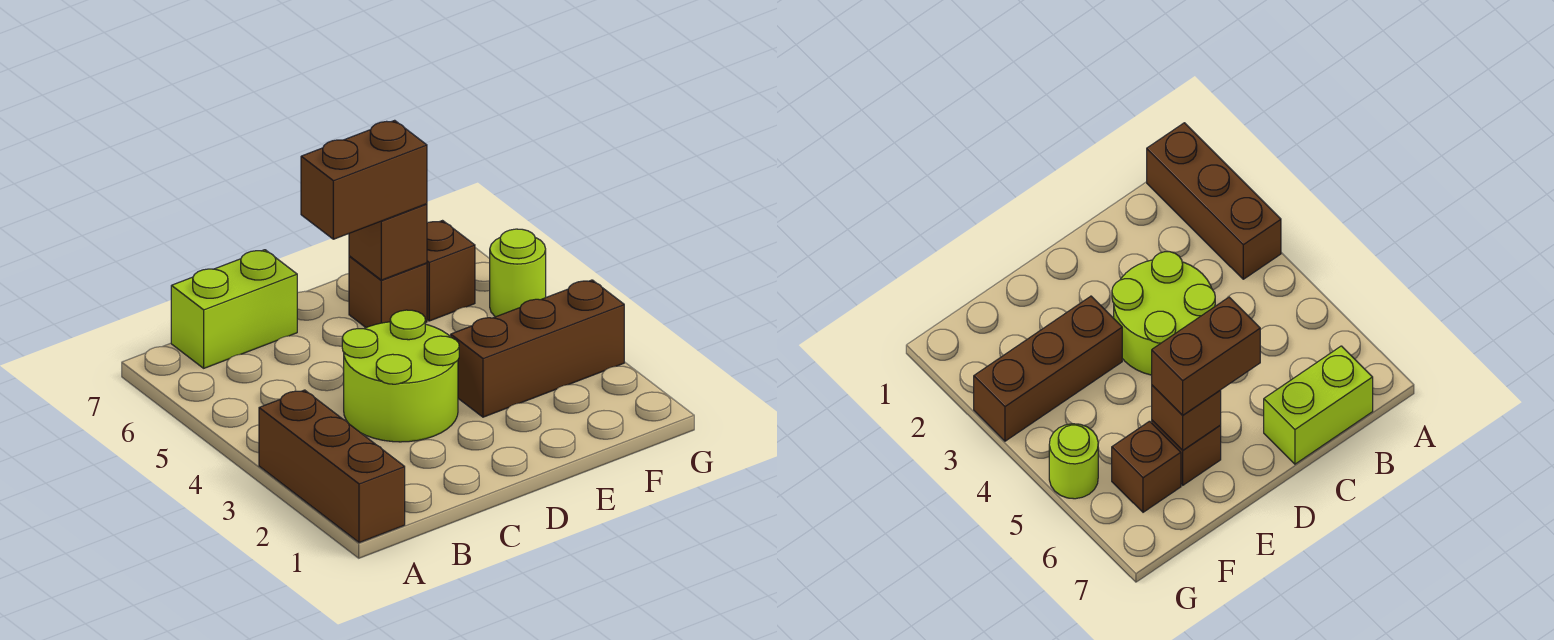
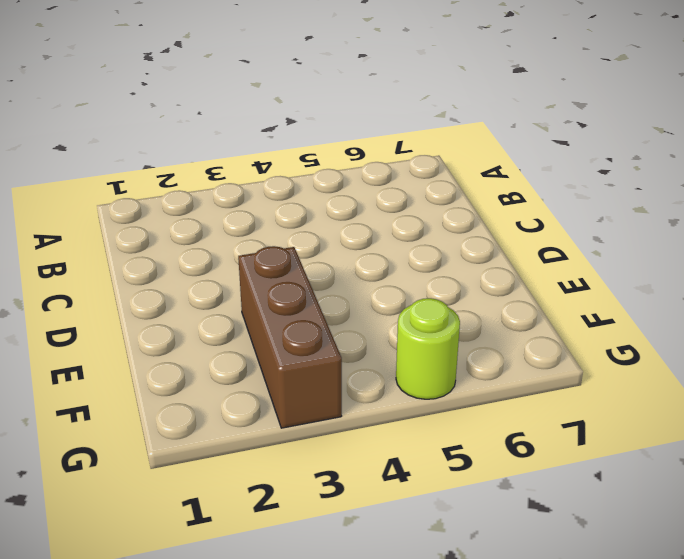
none -> brown brick A1:A3 level 1
none -> lime brick B7:C7 level 1

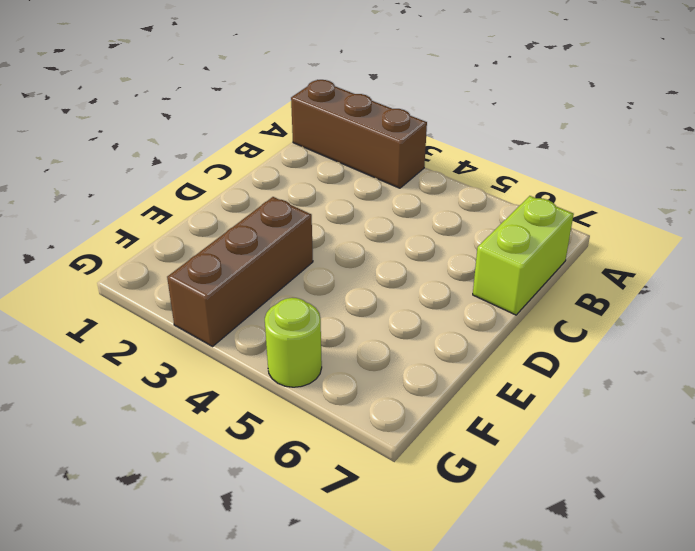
none -> lime round brick C3:D4 level 1
none -> brown brick E6 level 1

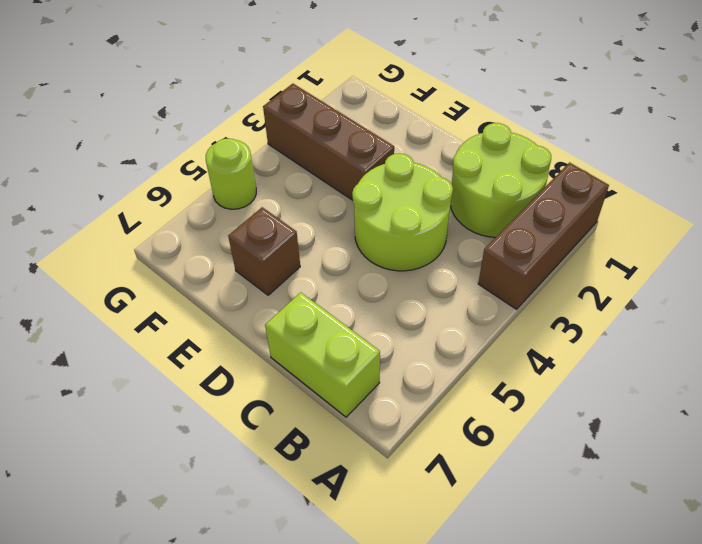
lime round brick B1:C2 level 1 -> none
none -> brown brick F6 level 1
none -> brown brick E6 level 2

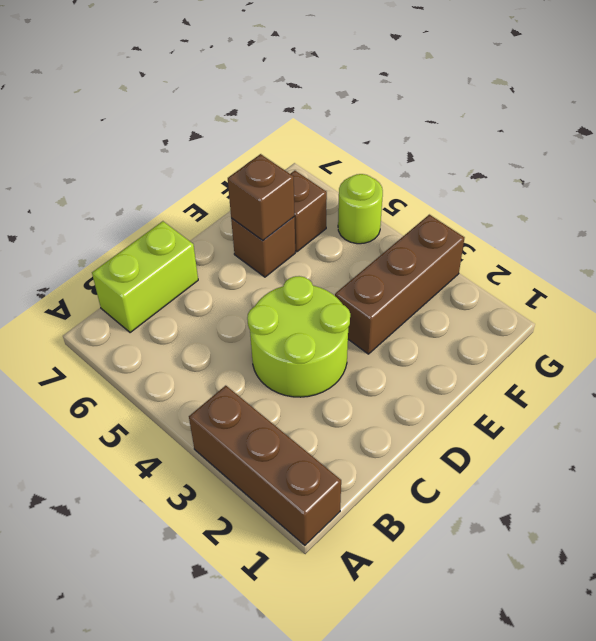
none -> brown brick D6:E6 level 3

